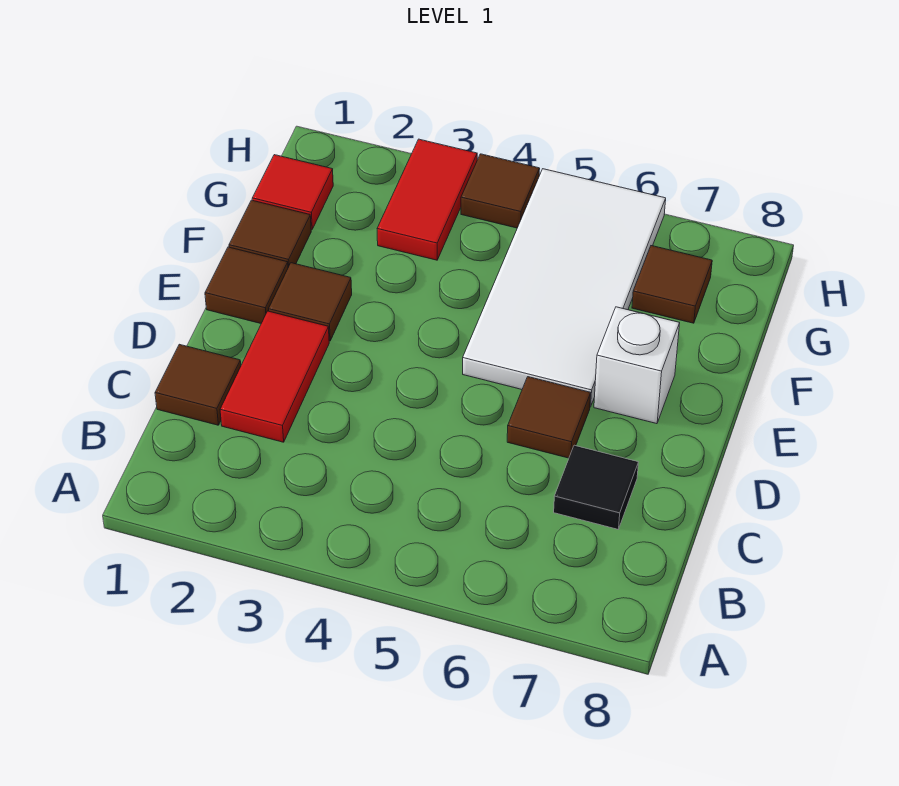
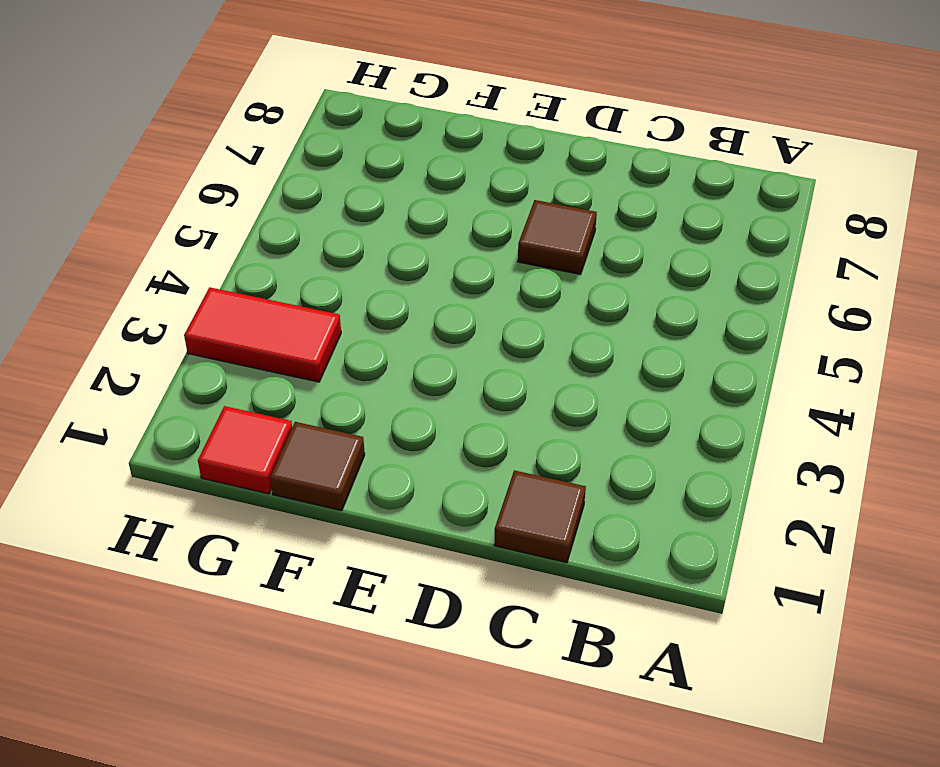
none -> red tile C2:D2 level 1
none -> black tile C7 level 1
none -> brown tile E1 level 1

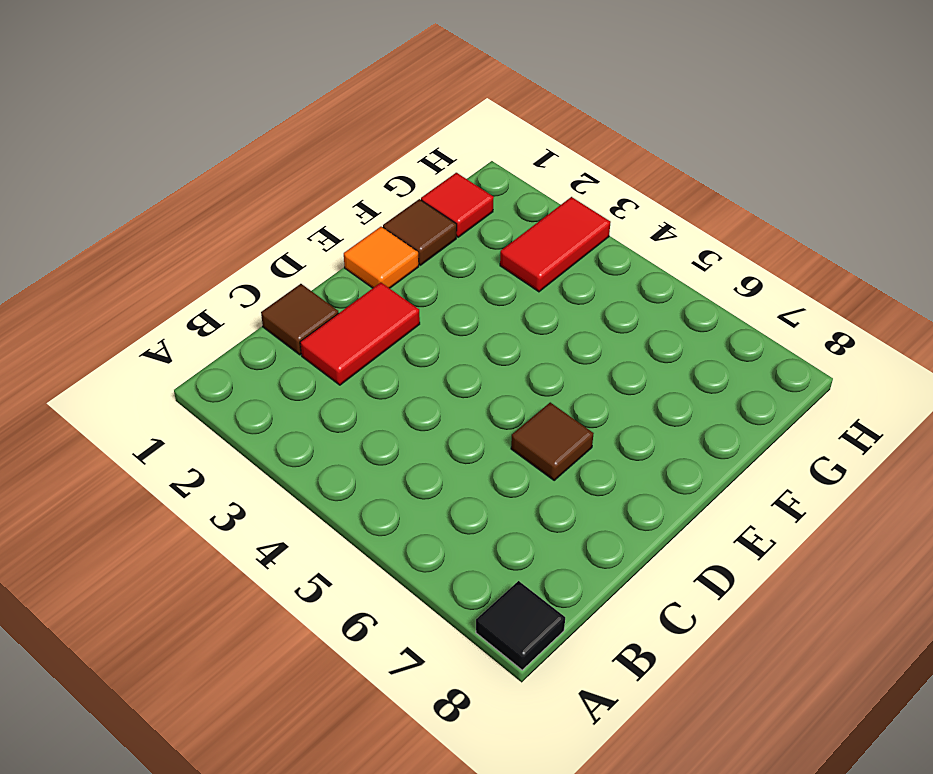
black tile A8 level 1 -> black tile C7 level 1
orange tile E1 level 1 -> brown tile E1 level 1
none -> brown tile E2 level 1
none -> white tile E5:H6 level 1
none -> white brick E7 level 1

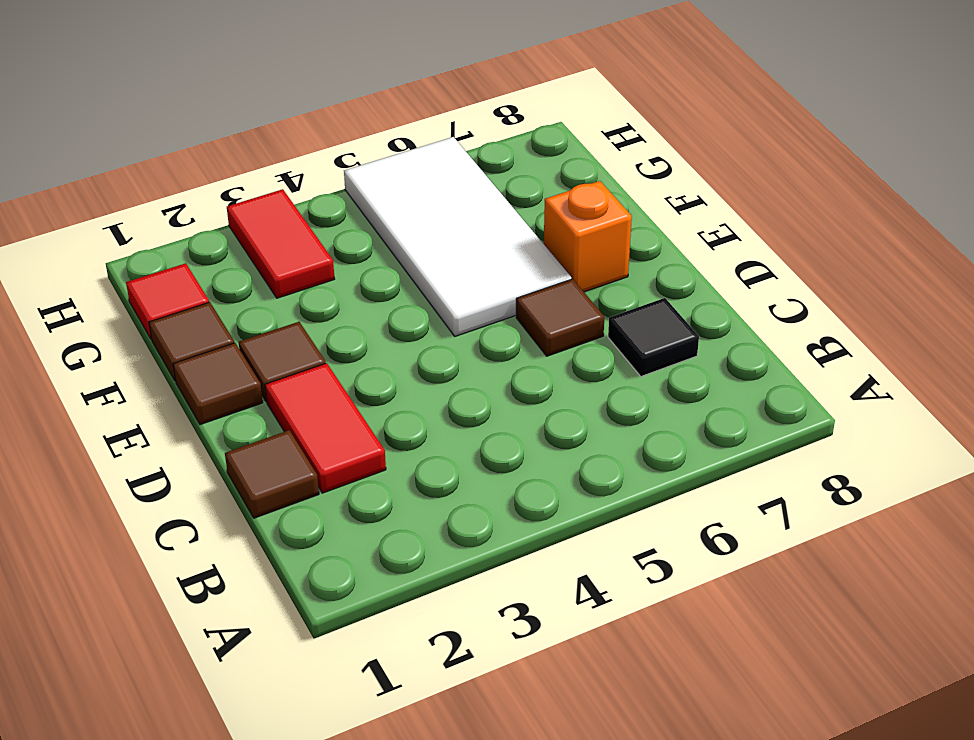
orange brick E7 level 1 -> white brick E7 level 1
none -> brown tile G7 level 1
none -> brown tile H4 level 1

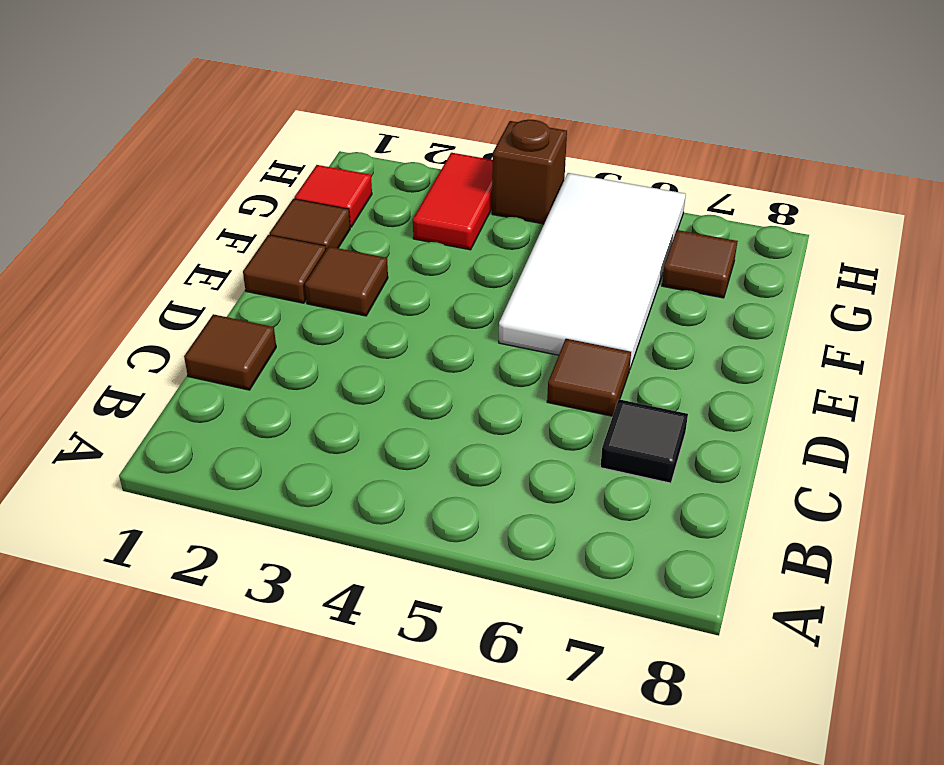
brown brick H4 level 1 -> brown tile H4 level 1
none -> red tile C2:D2 level 1
none -> white brick E7 level 1

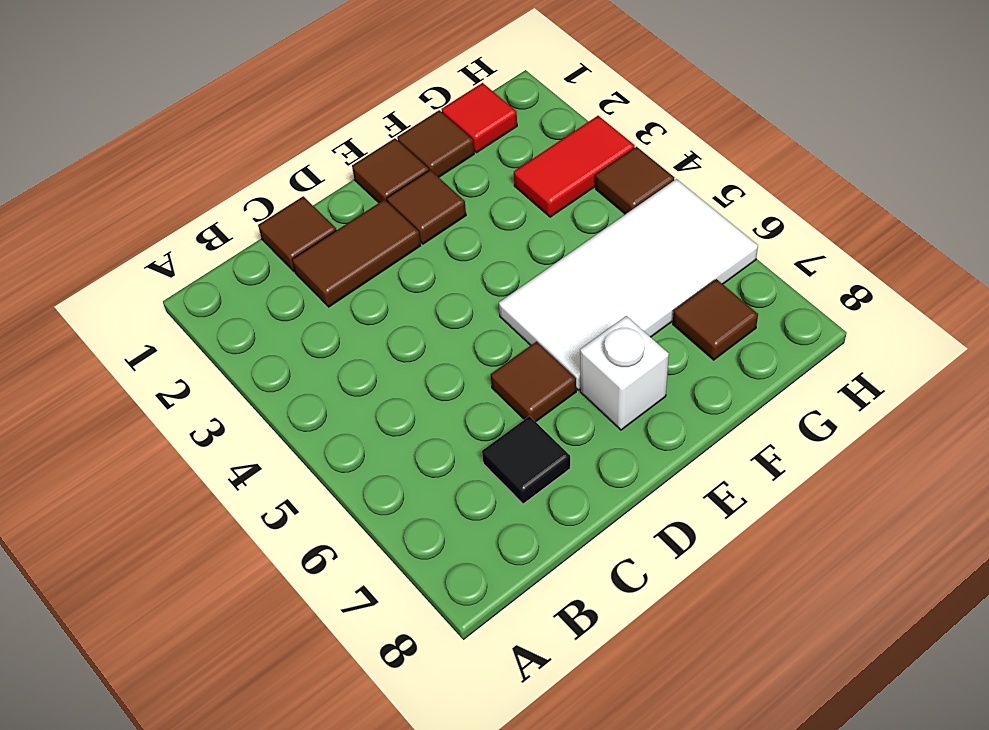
brown tile C2:D2 level 1 -> red tile C2:D2 level 1

